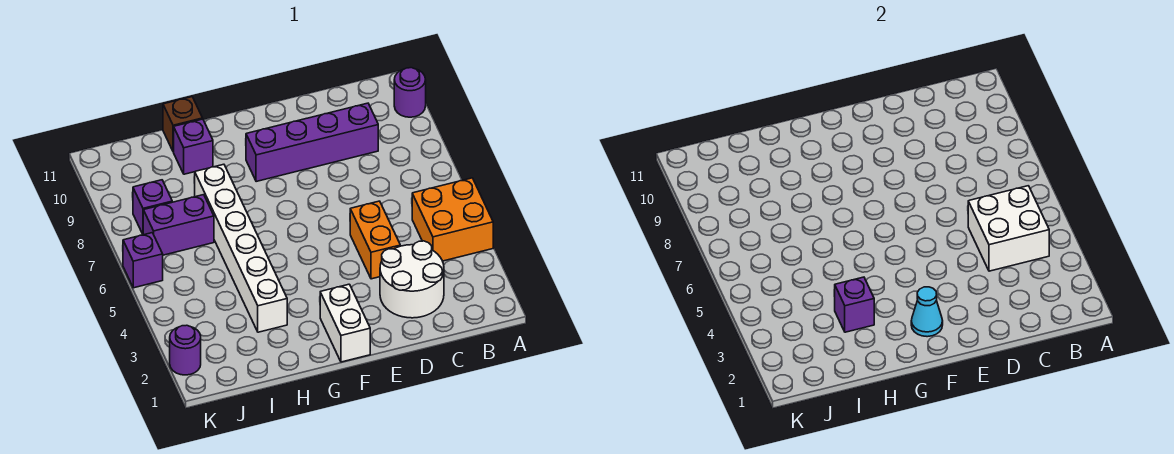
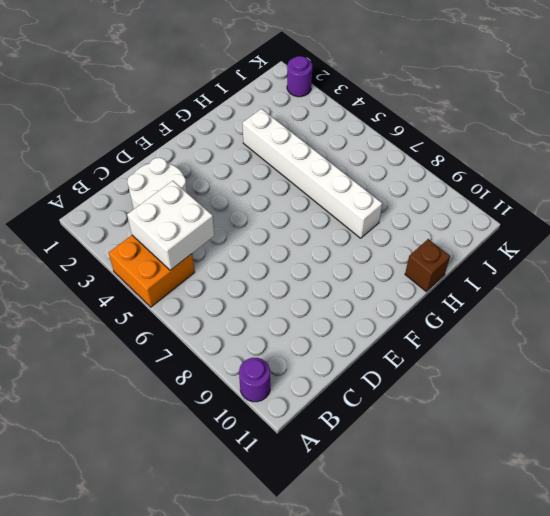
none -> purple brick C9:F9 level 1
none -> orange brick D4:D5 level 1
none -> white brick F1:F2 level 1

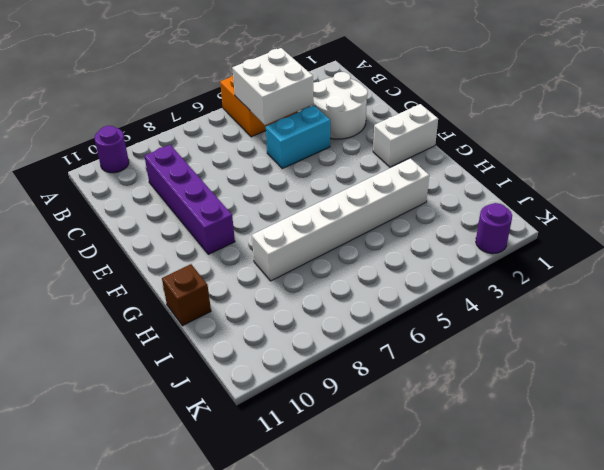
cyan brick D4:D5 level 1 -> orange brick D4:D5 level 1
none -> purple brick H10 level 1
none -> purple brick I7:J7 level 1
none -> purple brick J8 level 1

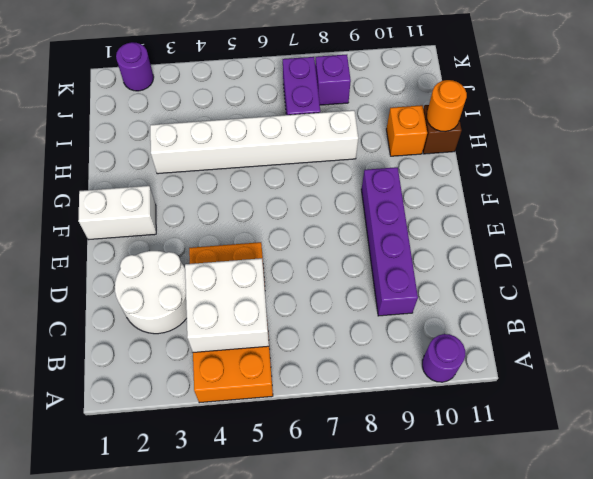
orange brick H10 level 1 -> purple brick H10 level 1
orange round brick H11 level 2 -> none
none -> purple brick K6 level 1
none -> cyan cone F2 level 2
none -> purple brick H3 level 2

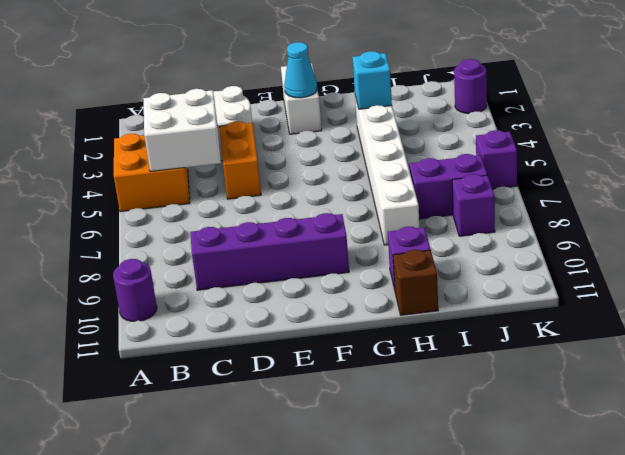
cyan brick H3 level 2 -> purple brick H3 level 2

